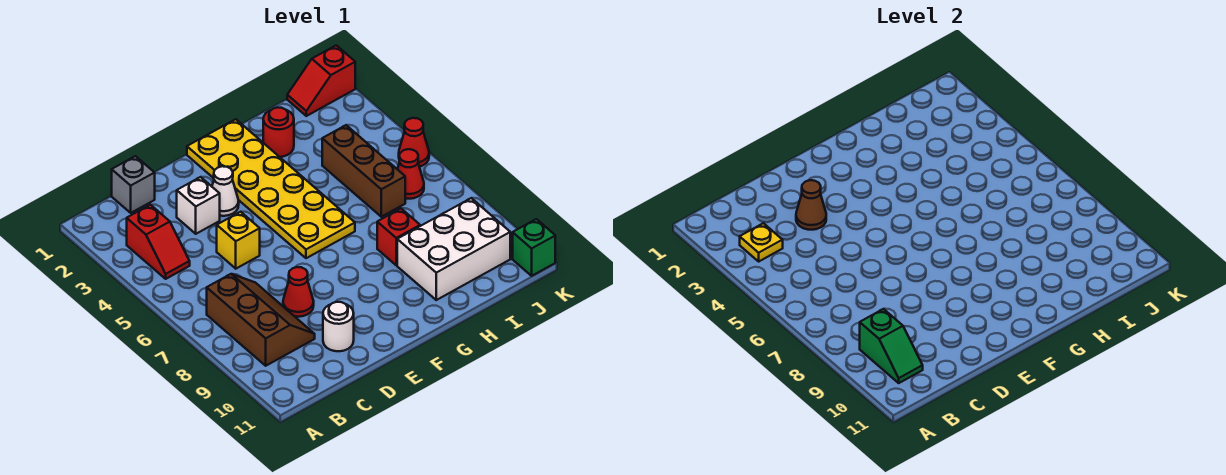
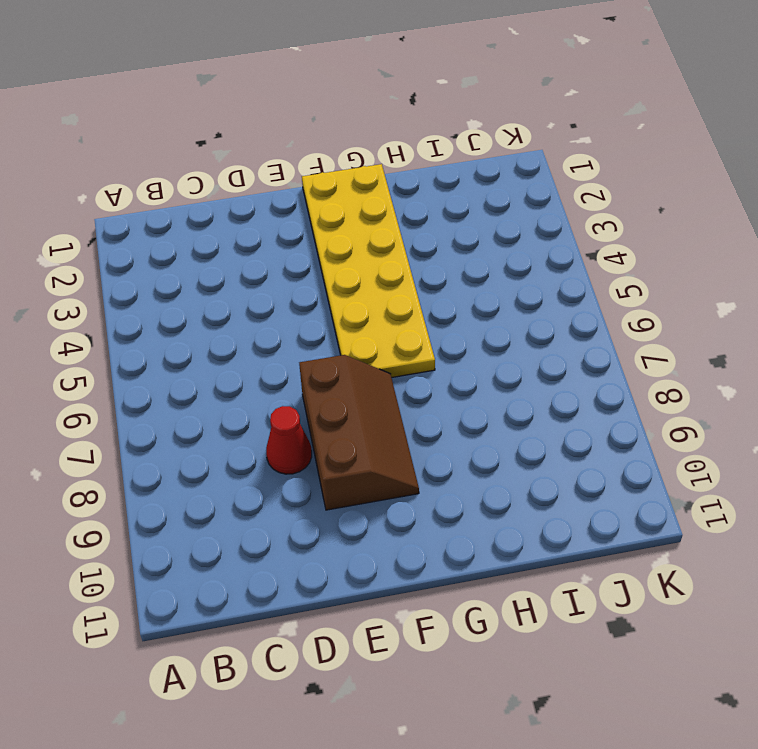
brown slope E7:F9 level 1 top E -> brown slope B7:C9 level 1 top B
none -> red slope B3:B4 level 1 top 3
none -> grey brick C1 level 1
none -> white brick D3 level 1

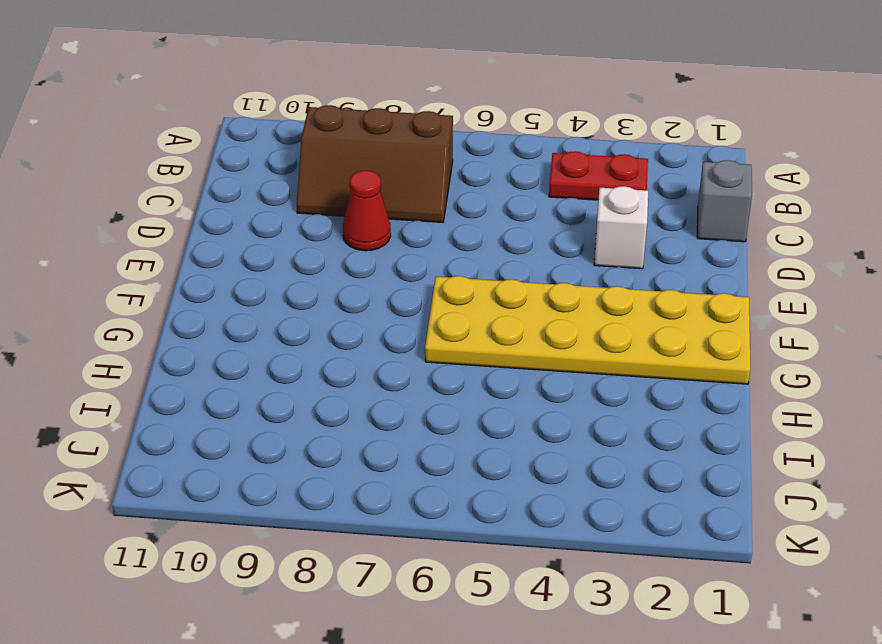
red plate B3:B4 level 1 -> red slope B3:B4 level 1 top 3
none -> yellow brick D5 level 1
none -> white round brick D10 level 1
none -> white cone E3 level 1

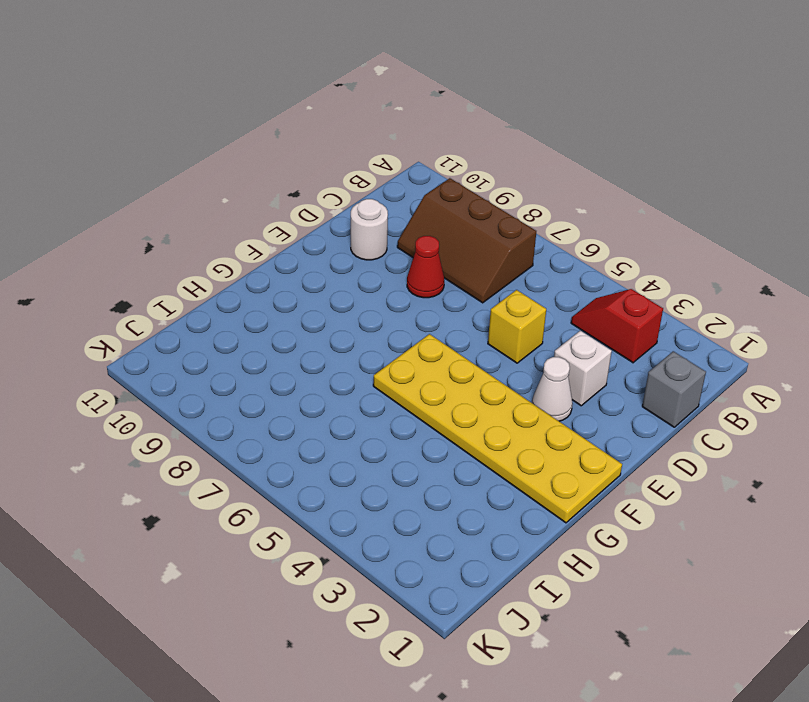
none -> red round brick H2 level 1
none -> red brick H8 level 1
none -> white brick H9:J10 level 1

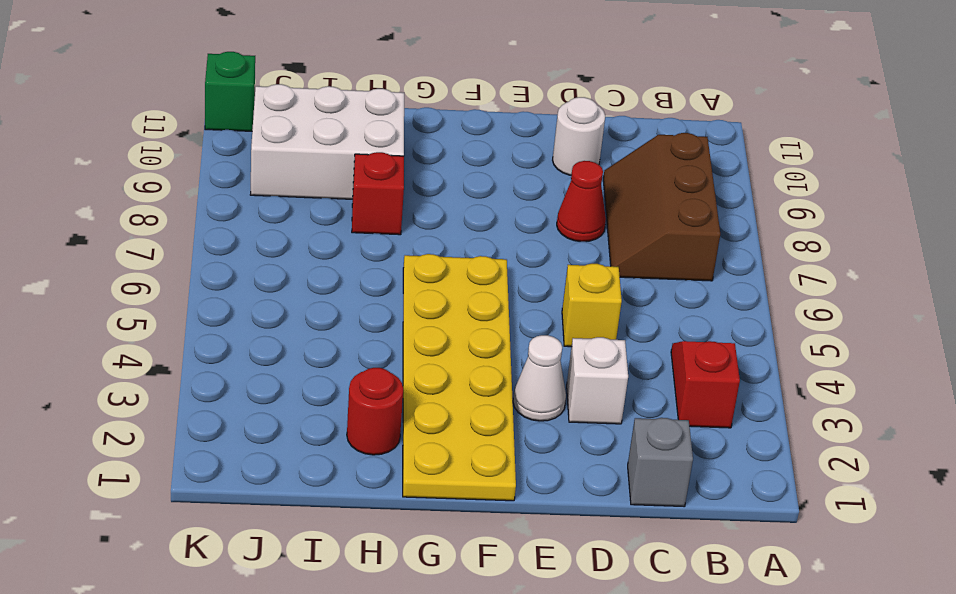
none -> brown brick I4:I6 level 1
none -> red slope J1:K1 level 1 top K
none -> red cone J6 level 1

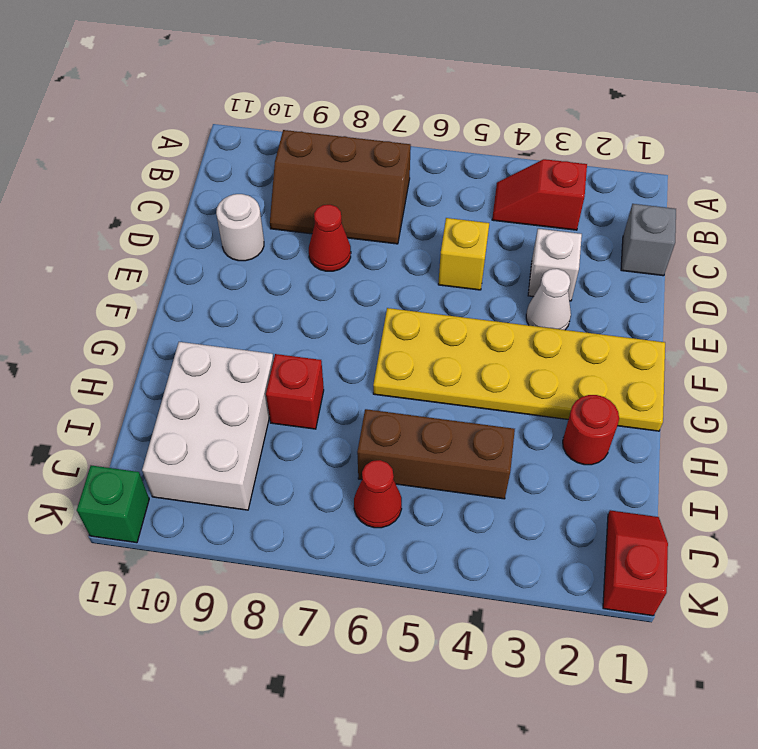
none -> red cone K5 level 1
none -> yellow plate B3 level 2
none -> green slope B9:B10 level 2 top 9

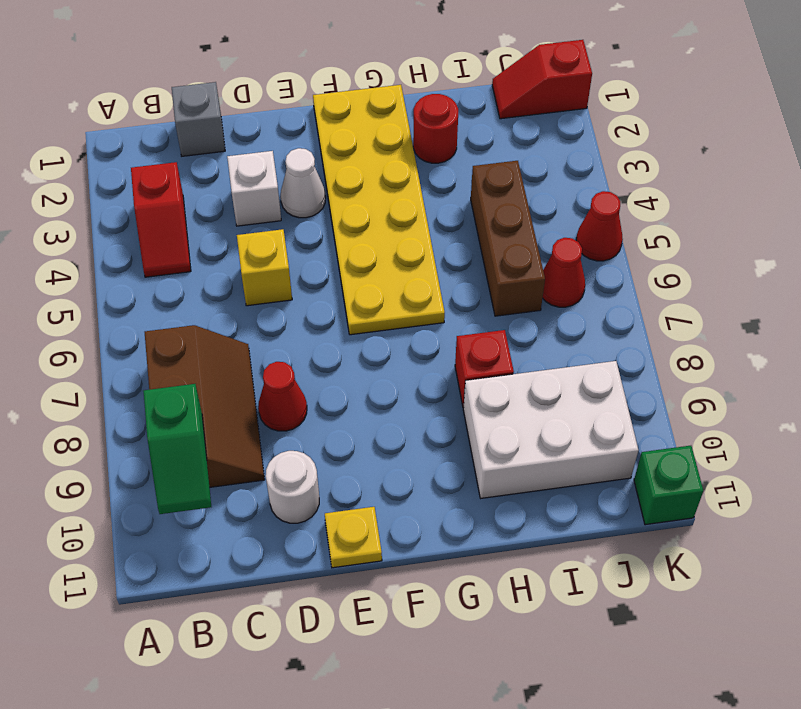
yellow plate E11 level 1 -> yellow plate B3 level 2
none -> brown cone D3 level 2

